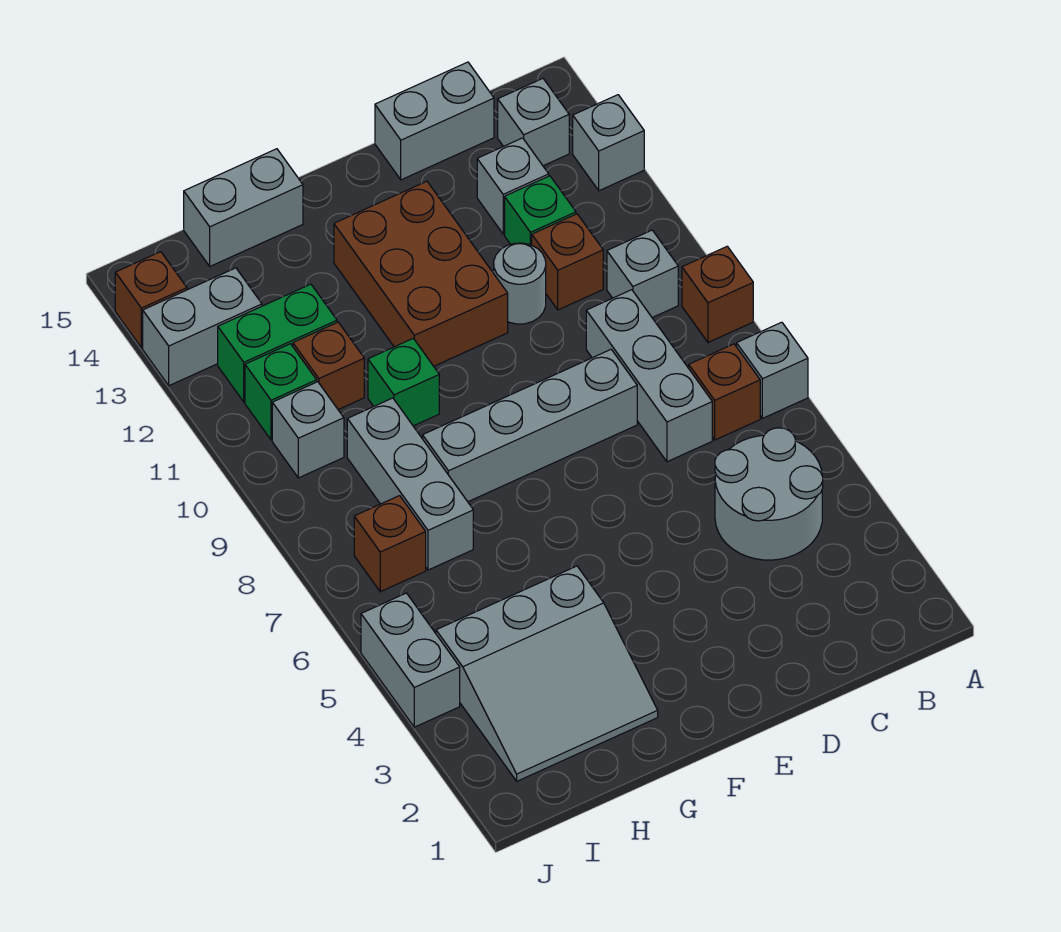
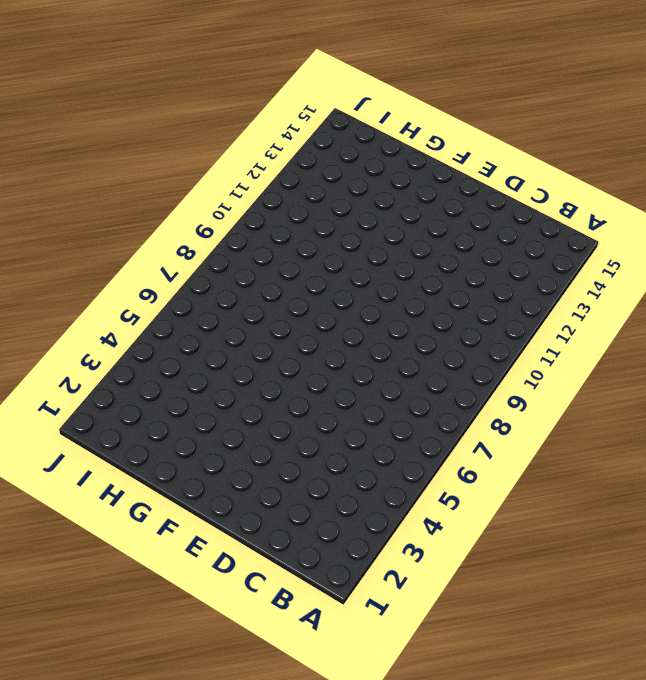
none -> grey brick A7 level 1
none -> brown brick A9 level 1
none -> grey brick A13 level 1

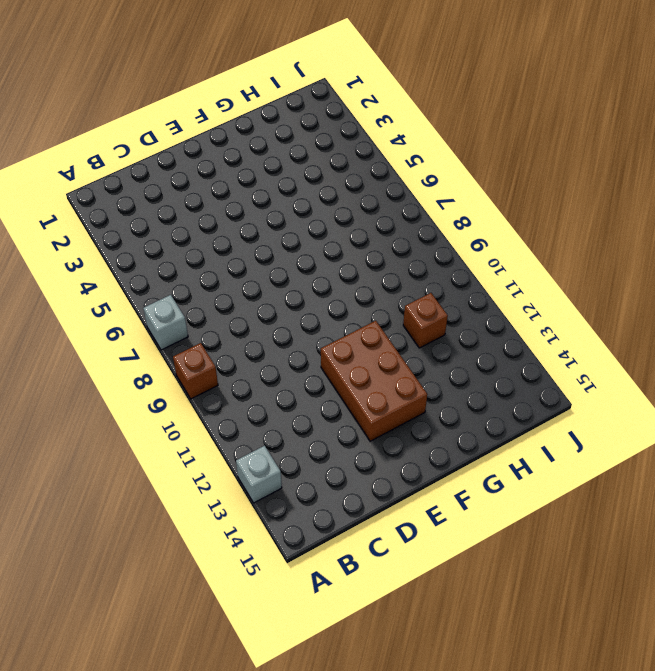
none -> grey round brick B4:C5 level 1
none -> brown brick B7 level 1
none -> grey brick B10 level 1

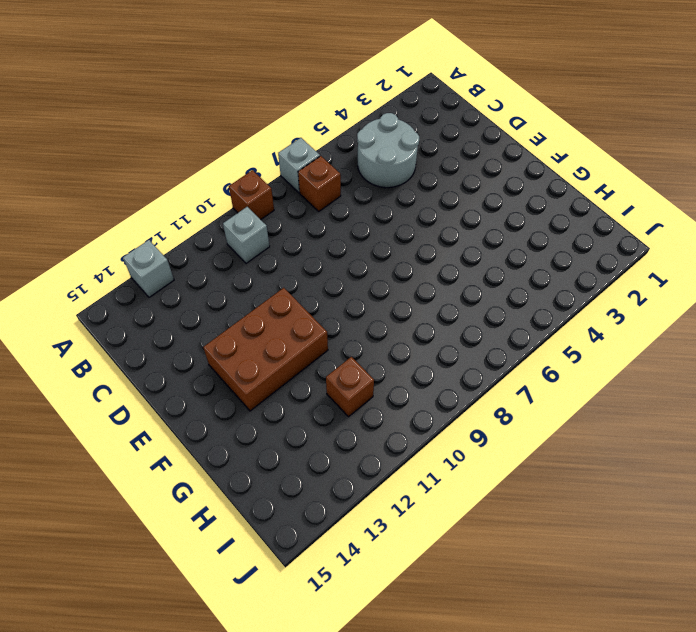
none -> grey brick B14 level 1
none -> grey brick C7:C9 level 1
none -> brown brick C11 level 1

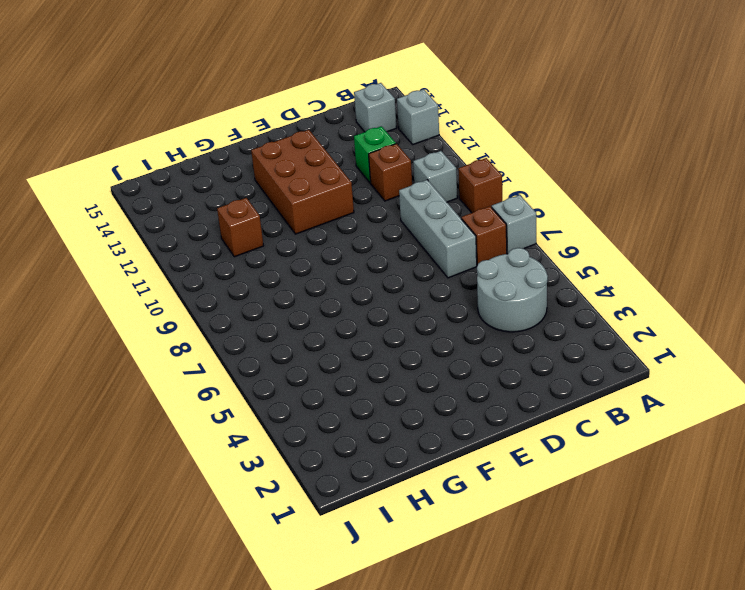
none -> grey brick C13 level 1
none -> grey brick C15:D15 level 1
none -> grey brick D8:G8 level 1

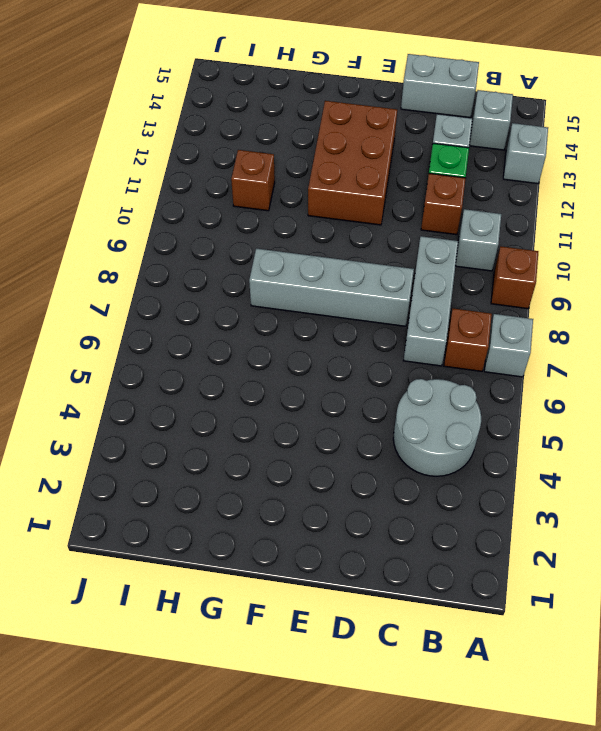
none -> grey round brick D11 level 1
none -> grey slope G2:I4 level 1 top 4
none -> green brick G10 level 1

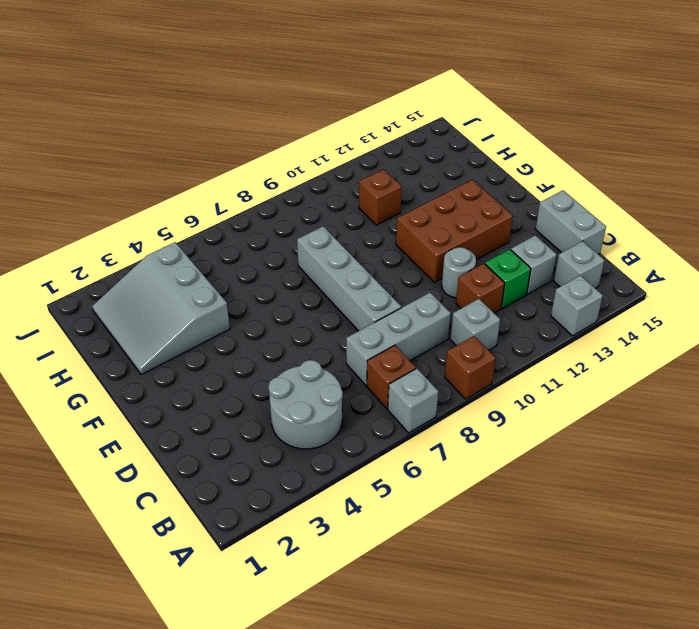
none -> green brick G10 level 1
none -> grey brick G15:H15 level 1
none -> grey brick H7:H9 level 1

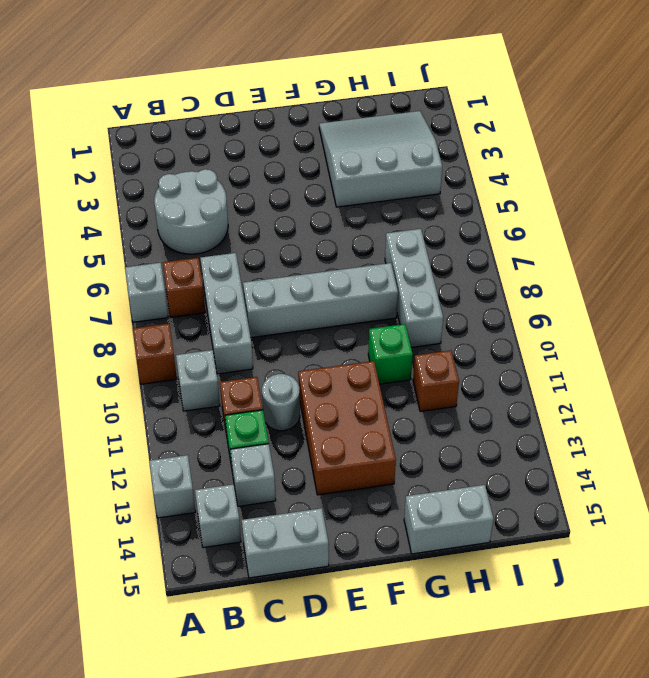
none -> green brick H12:I12 level 1
none -> brown brick I7 level 1
none -> grey brick I10 level 1

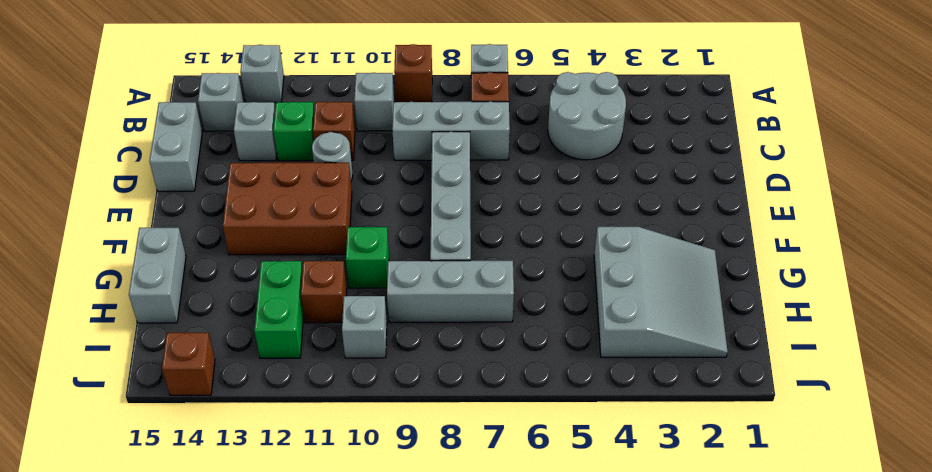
none -> brown brick I7 level 1
none -> green brick I11 level 1
none -> grey brick I13:J13 level 1

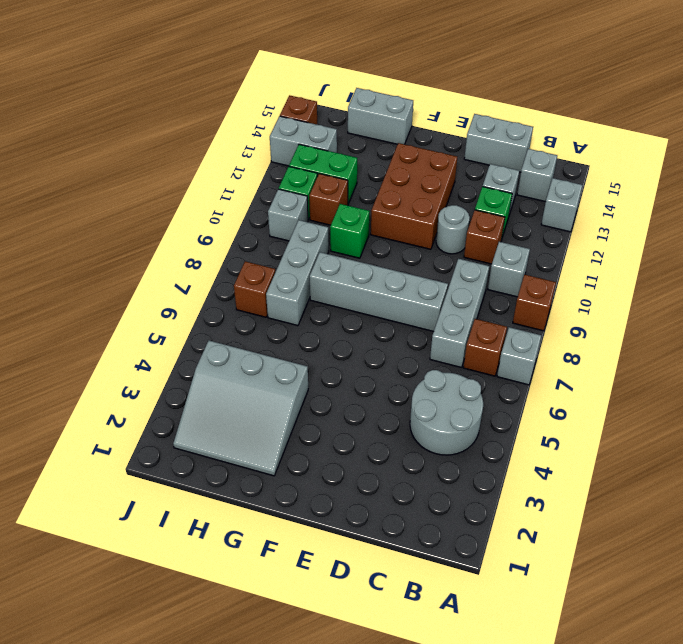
none -> grey brick J4:J5 level 1

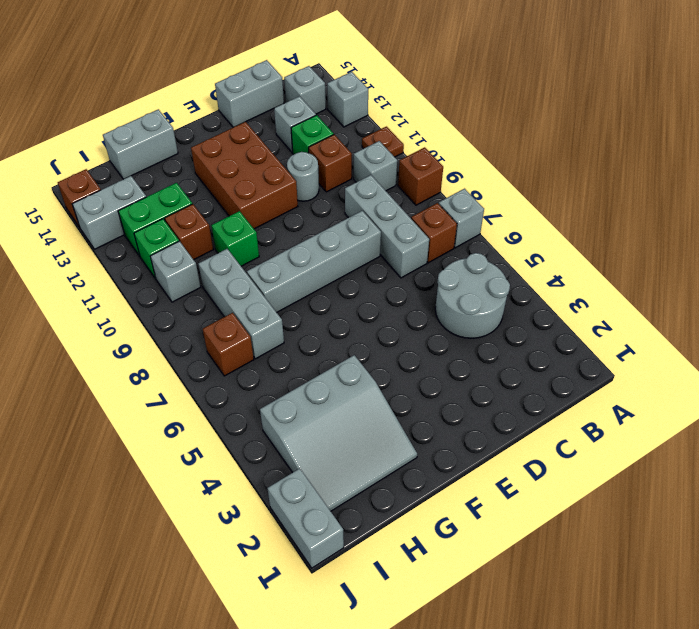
brown plate A11 level 1 -> none
grey brick J1:J2 level 1 -> grey brick J4:J5 level 1

